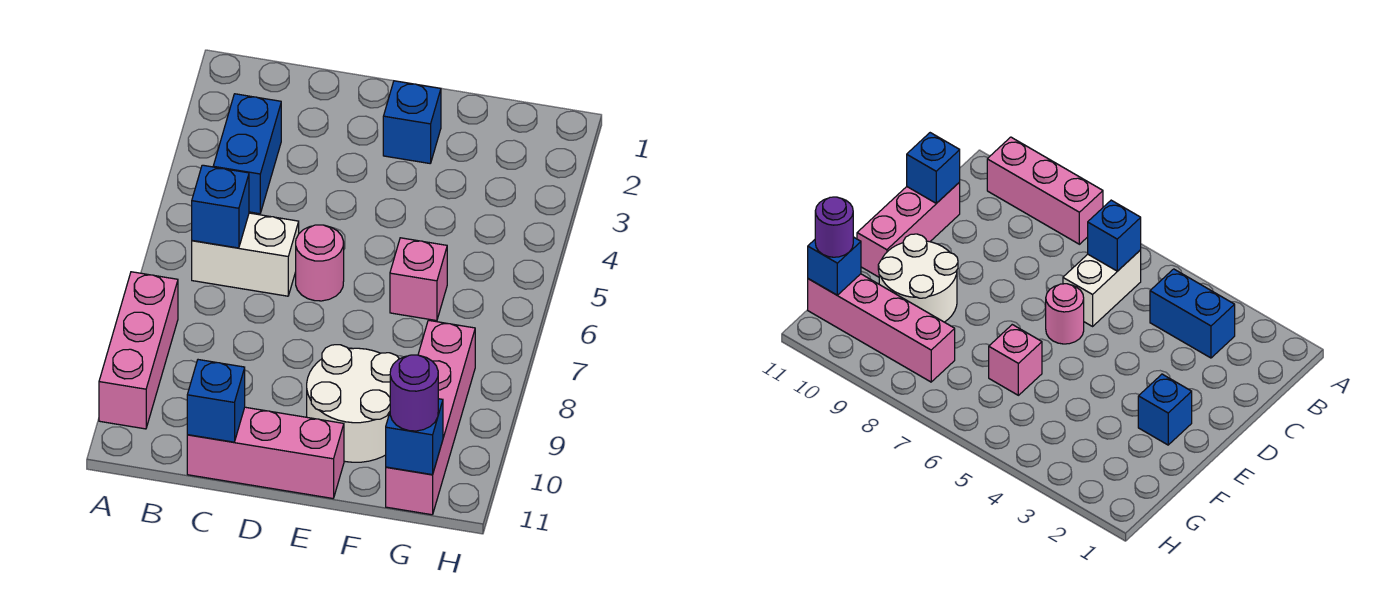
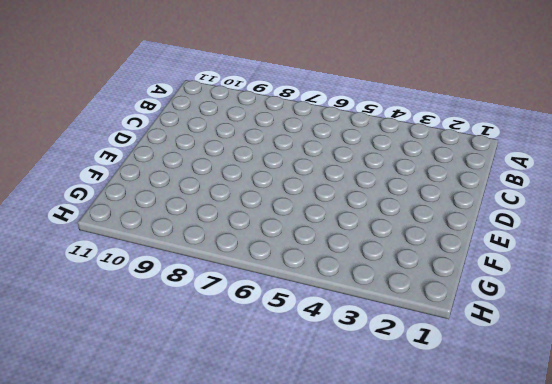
none -> pink brick A8:A10 level 1
none -> blue brick B3:B4 level 1
none -> white brick B6:C6 level 1

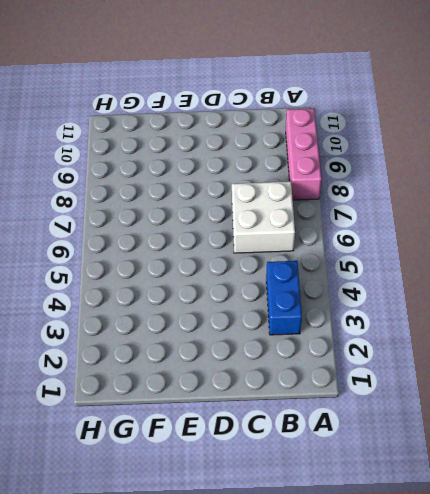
white brick B6:C7 level 1 -> white brick B6:C6 level 1
none -> pink brick C11:E11 level 1
none -> pink round brick D6 level 1
none -> blue brick E2 level 1

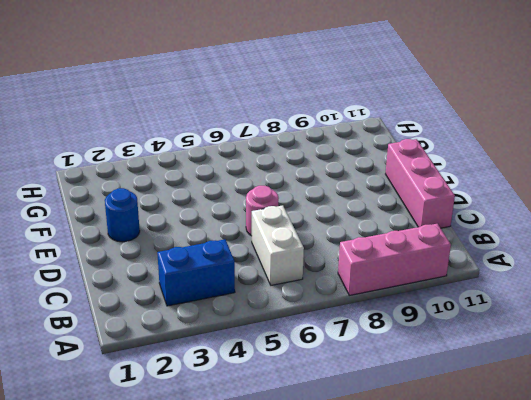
blue round brick E2 level 1 -> blue brick E2 level 1
none -> white round brick E9:F10 level 1
none -> pink brick F6 level 1
none -> pink brick G8:G11 level 1

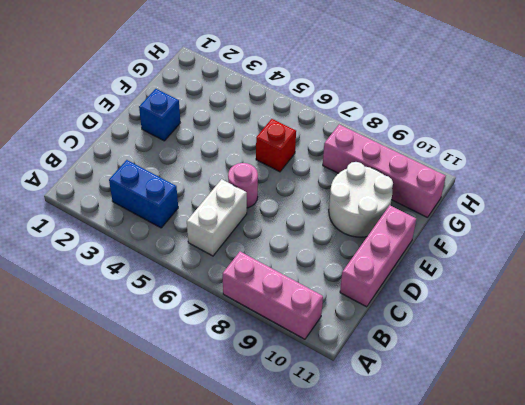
red brick F6 level 1 -> pink brick F6 level 1
none -> blue brick B6 level 2
none -> blue brick C11 level 2
none -> blue brick G11 level 2

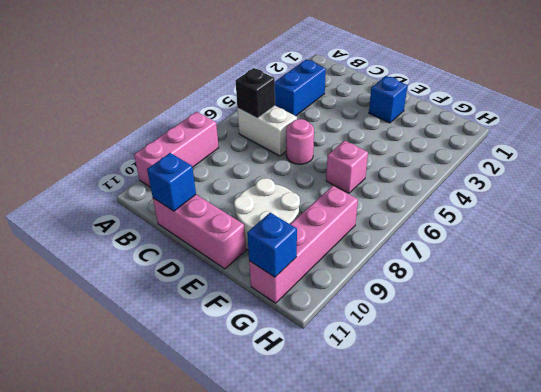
black brick B6 level 2 -> blue brick B6 level 2
none -> purple round brick G11 level 3

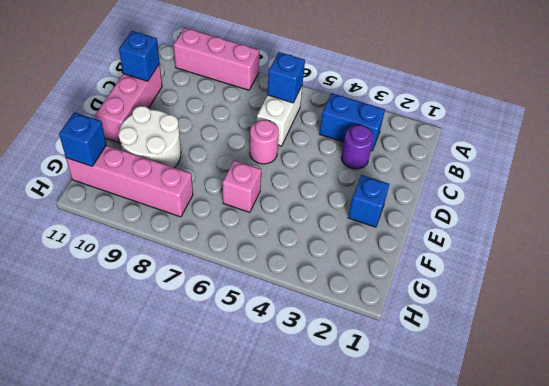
purple round brick C3 level 1 -> purple round brick G11 level 3

